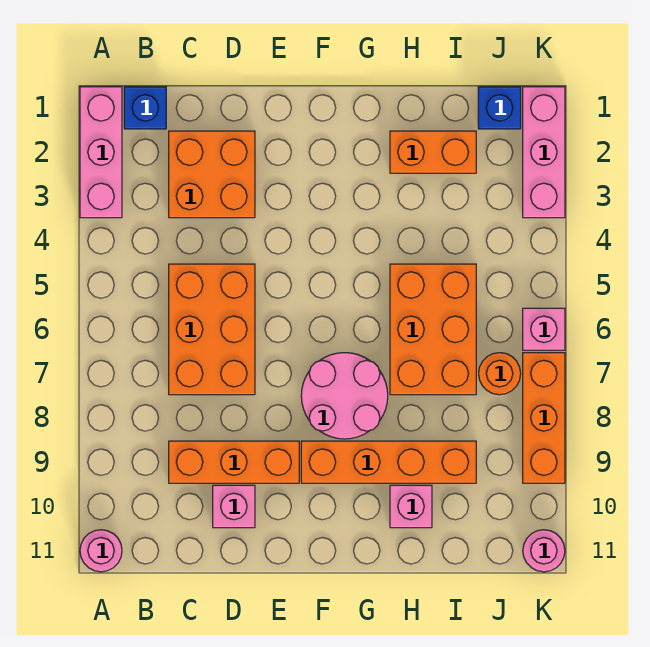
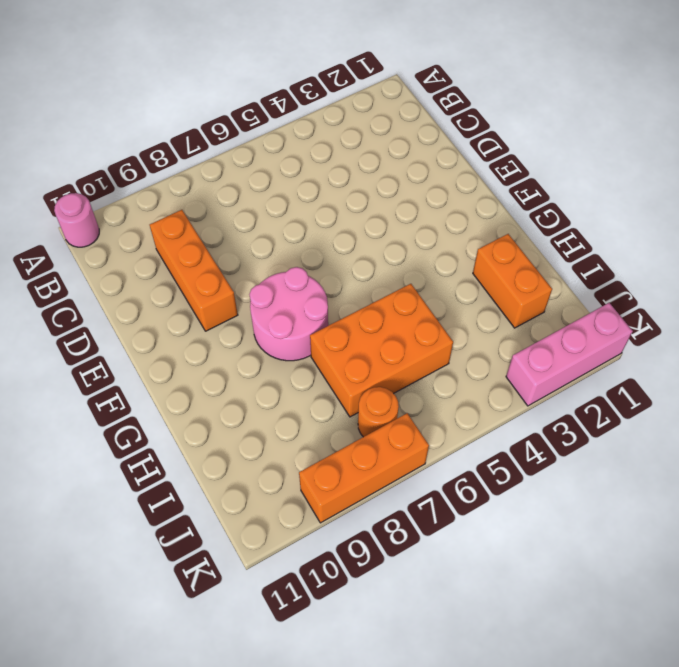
none -> pink brick A1:A3 level 1
none -> blue brick B1 level 1
none -> orange brick C2:D3 level 1

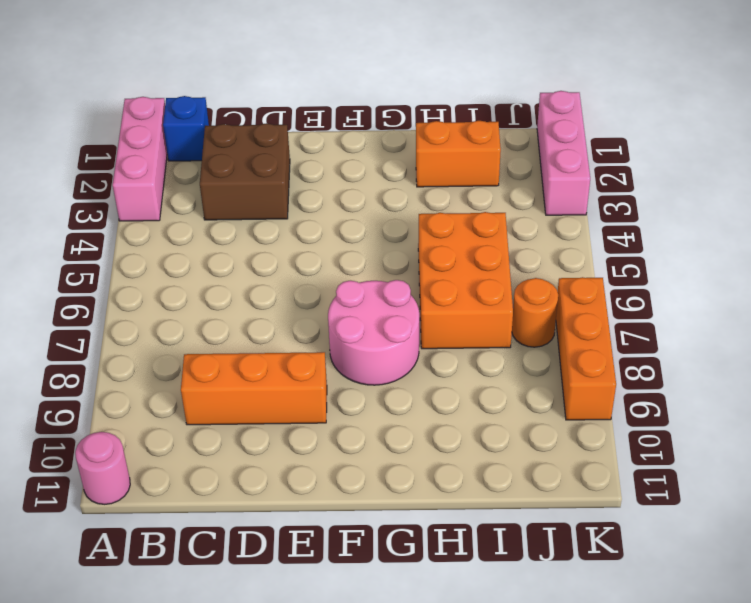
brown brick C2:D3 level 1 -> orange brick C2:D3 level 1
none -> orange brick C5:D7 level 1
none -> pink brick D10 level 1
none -> orange brick F9:I9 level 1

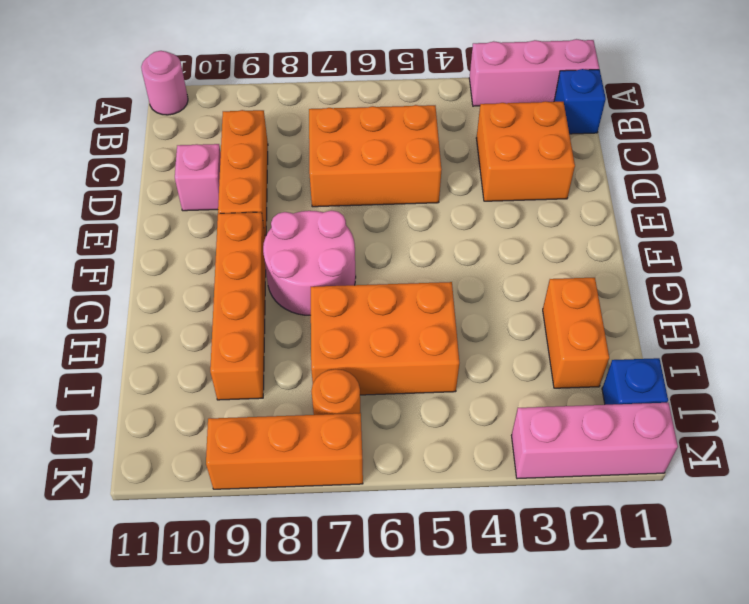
none -> pink brick H10 level 1
none -> pink brick K6 level 1
none -> pink round brick K11 level 1

